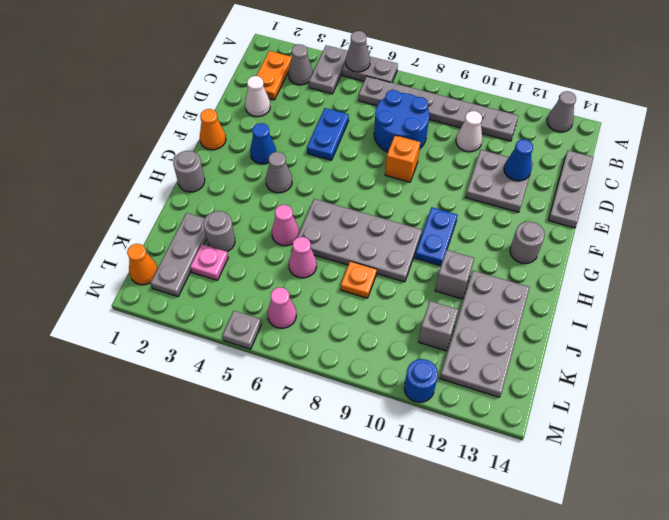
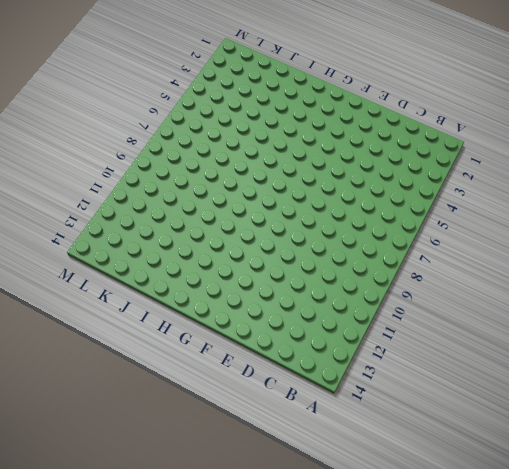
none -> grey plate A4:B4 level 1
none -> grey plate A5:A6 level 1
none -> grey cone A13 level 1
none -> orange plate B2:C2 level 1

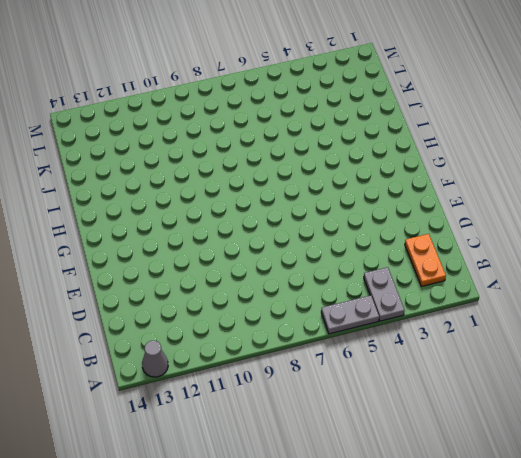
none -> grey cone B3 level 1
none -> grey plate B6:B11 level 1
none -> blue round brick C7:D8 level 1
none -> white cone C10 level 1

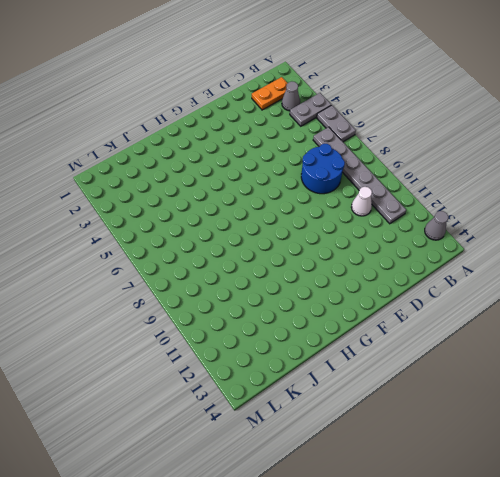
none -> grey plate C14:E14 level 1
none -> white cone D2 level 1
none -> blue plate D5:E5 level 1
none -> grey plate D11:E12 level 1

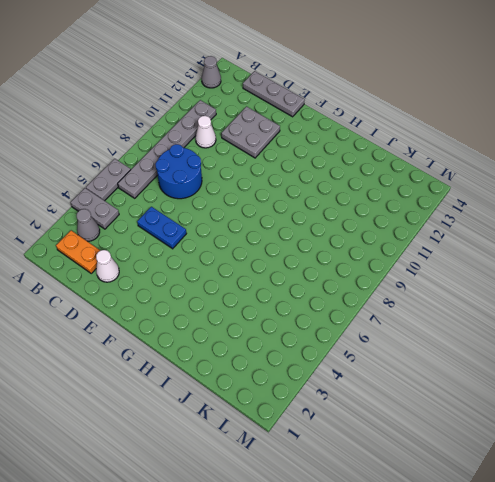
none -> orange brick E8 level 1
none -> orange cone F1 level 1
none -> blue cone F3 level 1
none -> grey cone G4 level 1

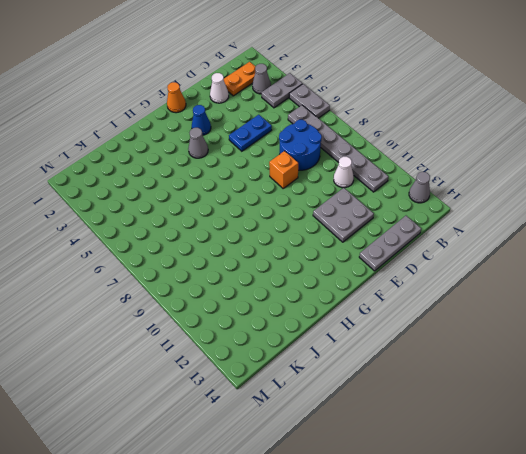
none -> blue plate G10:H10 level 1
none -> grey round brick G13 level 1
none -> grey round brick H1 level 1
none -> grey plate H6:I9 level 1

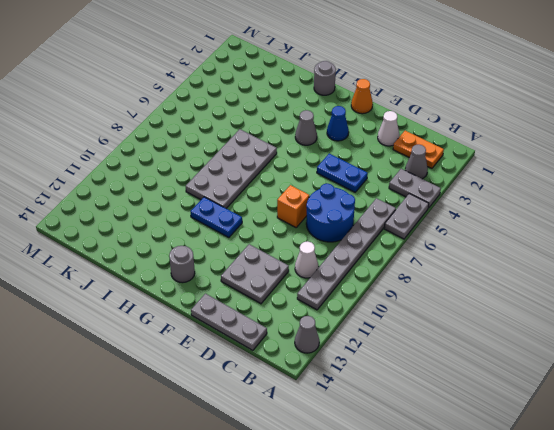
none -> pink cone I5 level 1
none -> grey brick I11 level 1
none -> grey plate I12:L13 level 1
none -> grey plate J2:L2 level 1

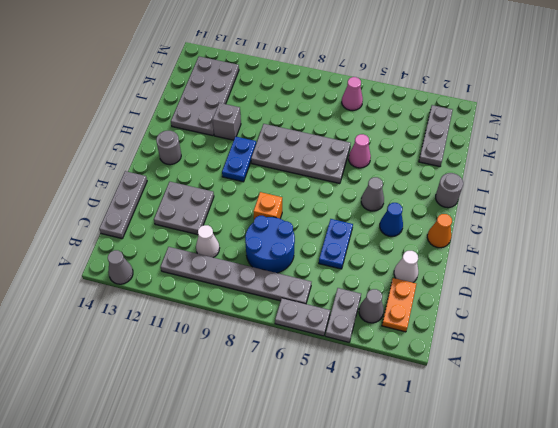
none -> grey round brick J3 level 1
none -> pink cone J6 level 1
none -> orange plate J8 level 1
none -> pink plate K3 level 1

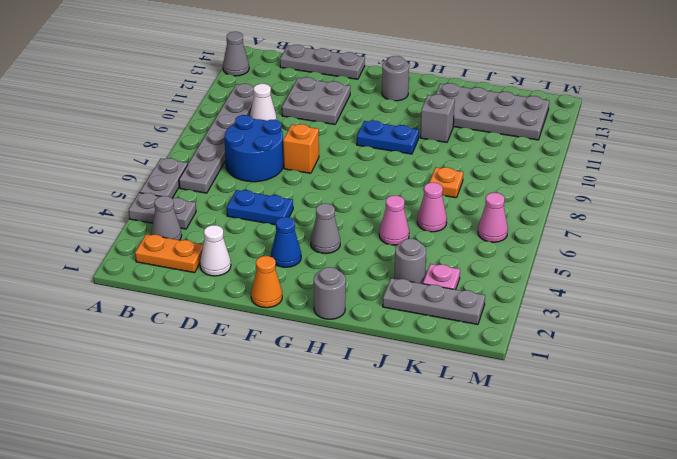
none -> grey plate H6:I9 level 1
none -> grey brick K11 level 1
none -> orange cone L1 level 1
none -> grey plate M5 level 1

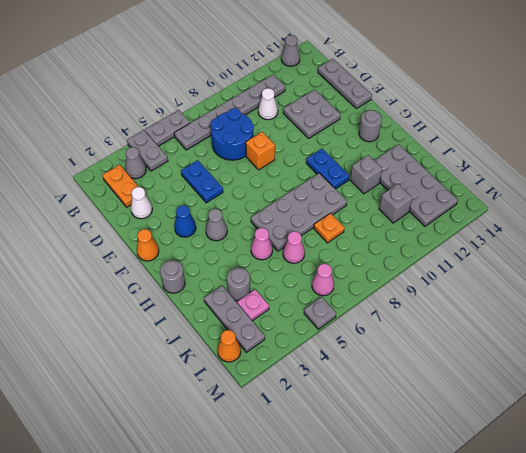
none -> blue round brick M11 level 1
none -> grey cone A5 level 2
none -> blue cone D12 level 2

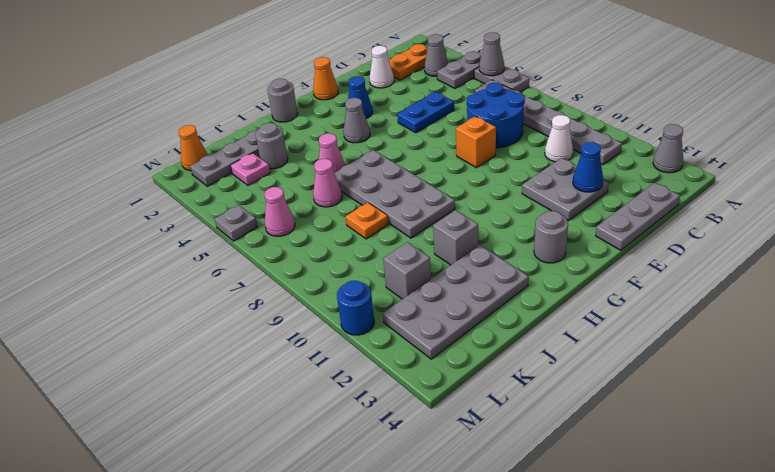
none -> blue plate G10:H10 level 1

